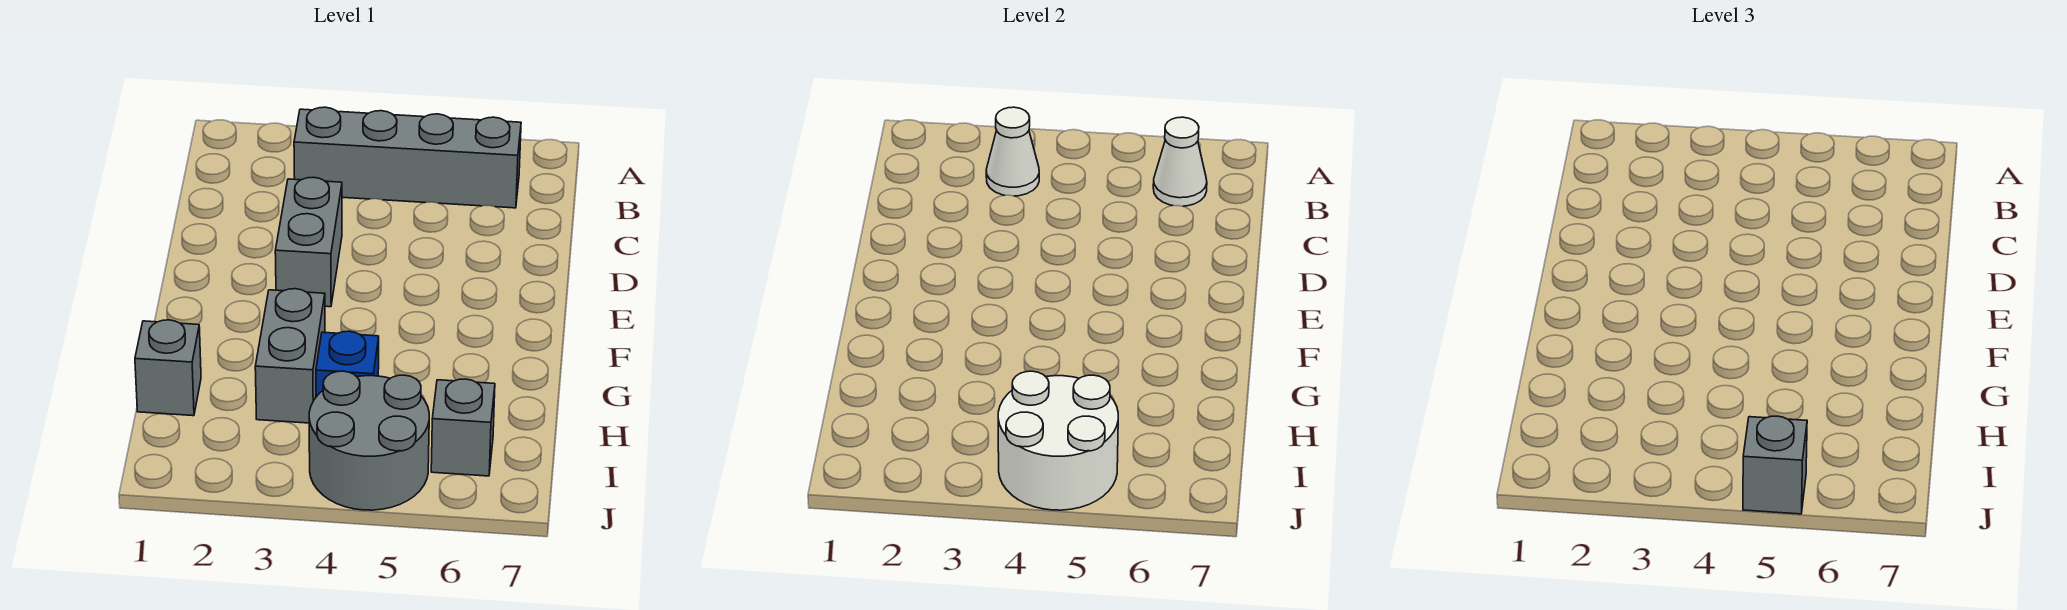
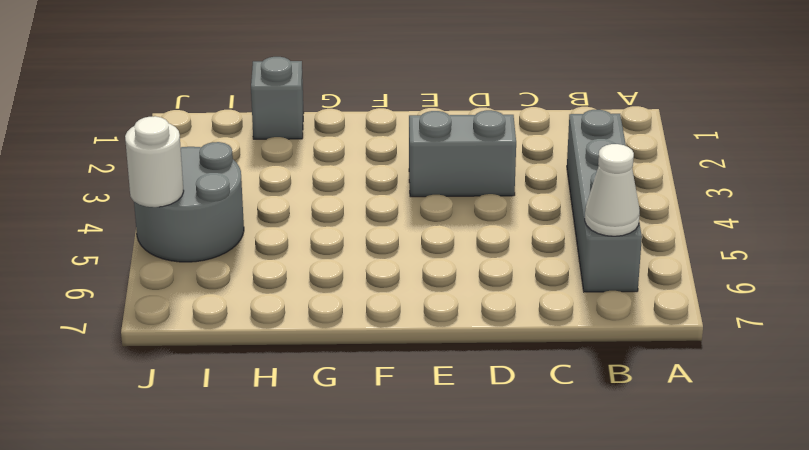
white round brick J5 level 2 -> white round brick I4:J5 level 2
none -> grey brick G3:H3 level 1
none -> blue brick H4 level 1

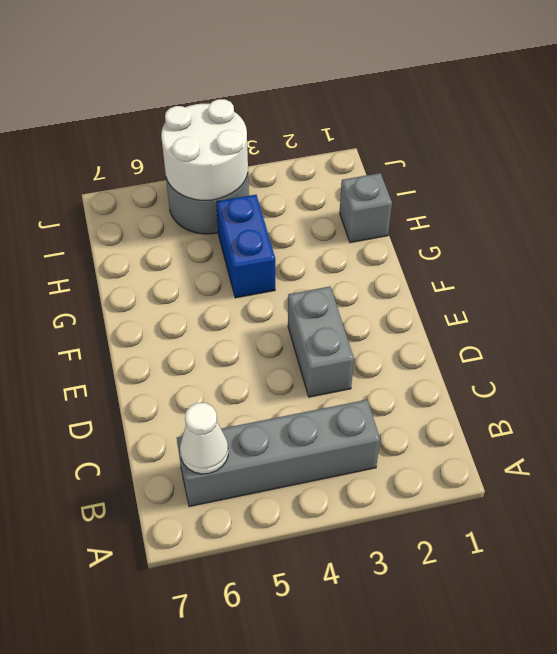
blue brick G4:H4 level 1 -> blue brick H4 level 1
none -> grey brick G3:H3 level 1
none -> grey brick I6 level 1

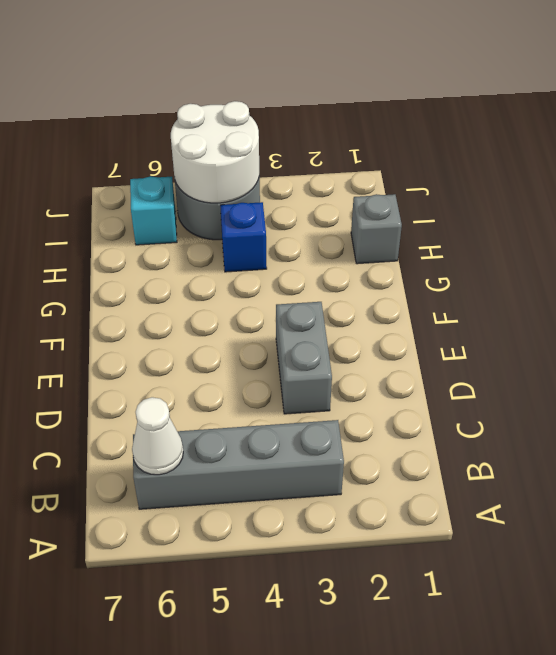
cyan brick I6 level 1 -> grey brick I6 level 1
none -> grey brick G3:H3 level 1
none -> white cone B3 level 2

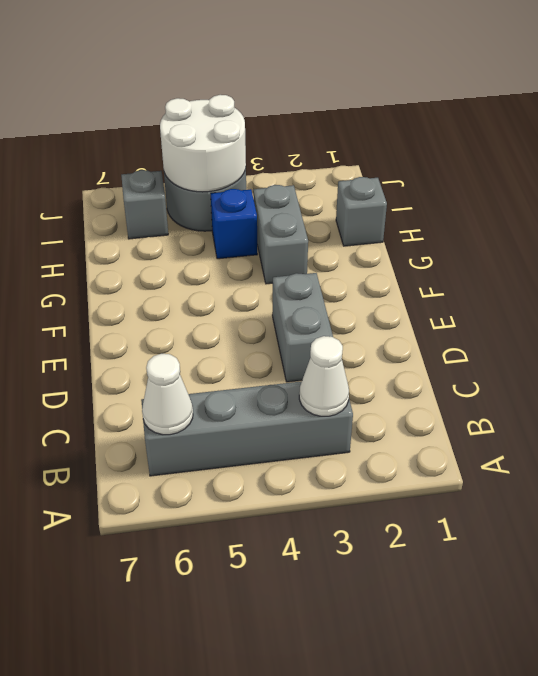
none -> grey brick J5 level 3

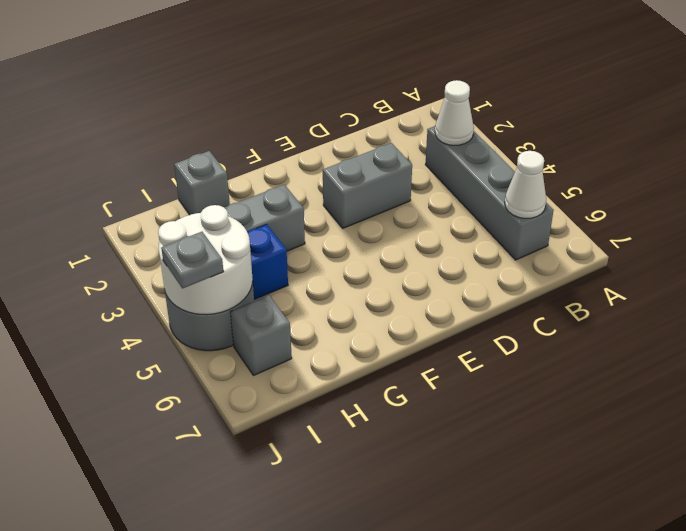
grey plate J5 level 3 -> grey brick J5 level 3

